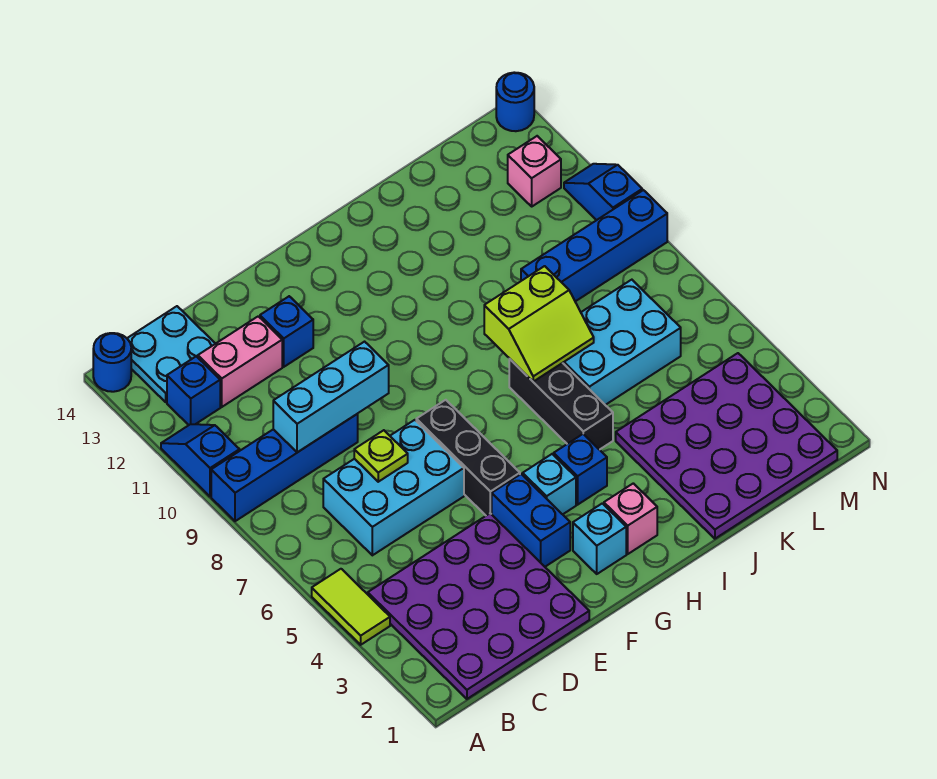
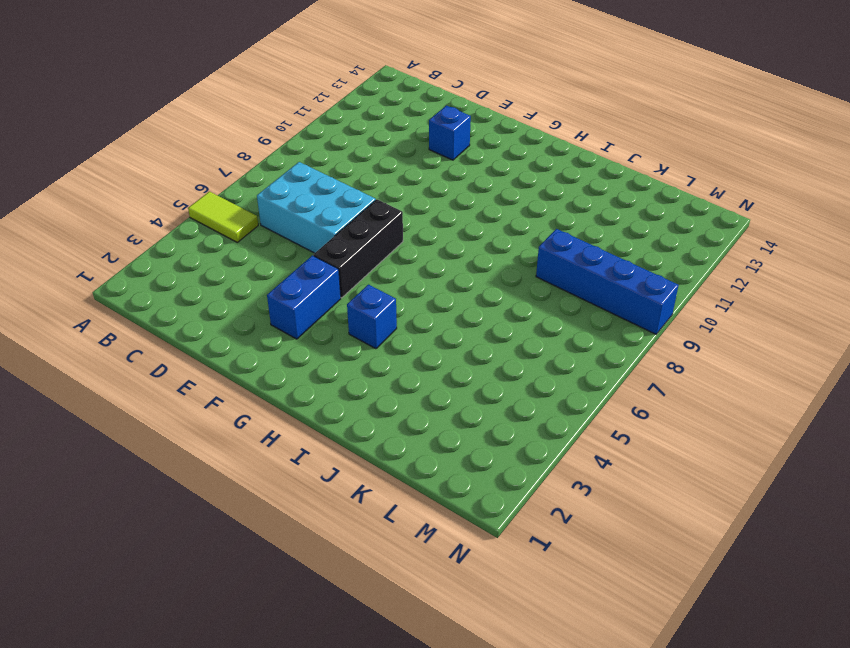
lime tile A5:B5 level 1 -> lime tile A4:A5 level 1
none -> blue brick A9:D9 level 1
none -> blue slope A10:A11 level 1 top 10
none -> blue round brick A14 level 1

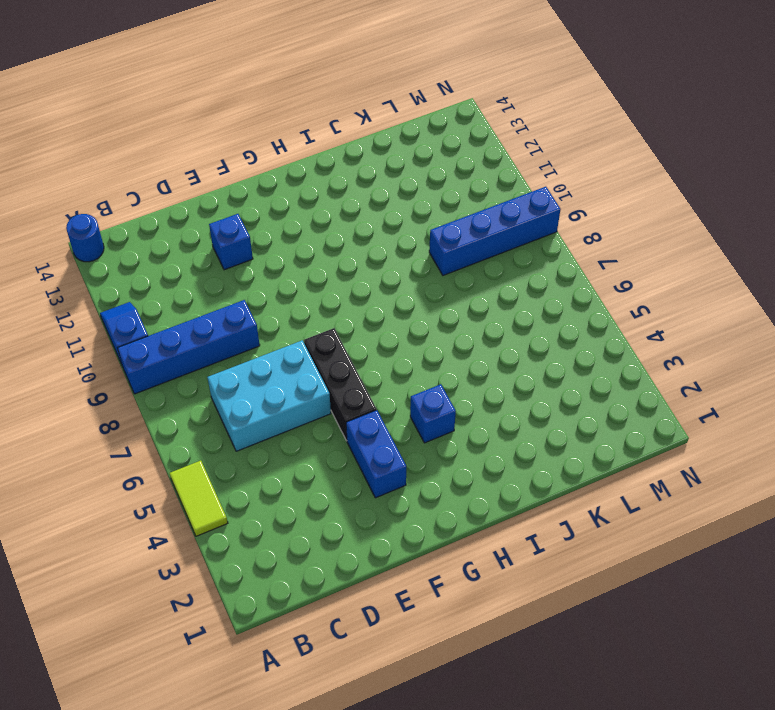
none -> purple plate B1:E4 level 1
none -> blue brick B12 level 1
none -> cyan plate B13:C14 level 1

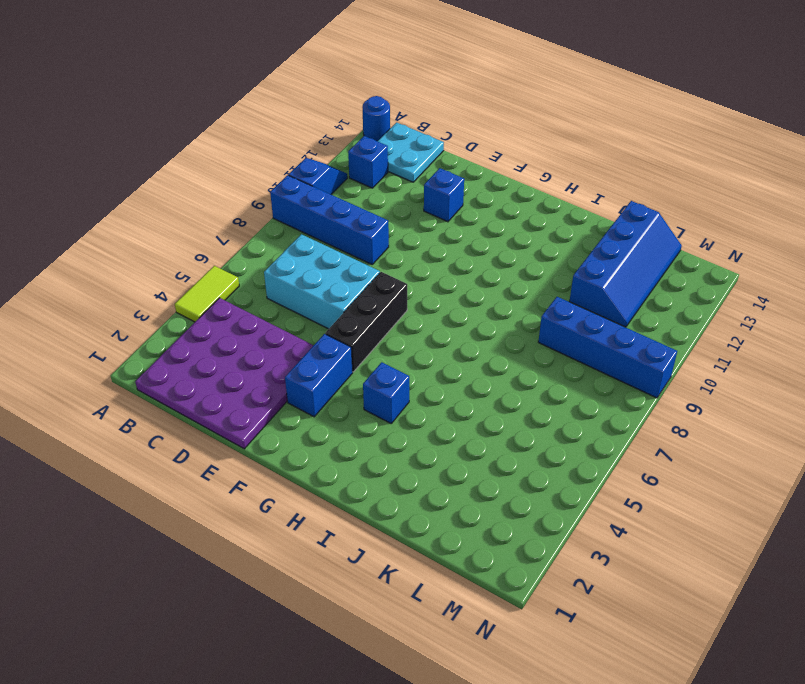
blue slope K11:L14 level 1 top K -> none
none -> pink brick C12:D12 level 1
none -> cyan brick G2 level 1
none -> cyan brick G4 level 1

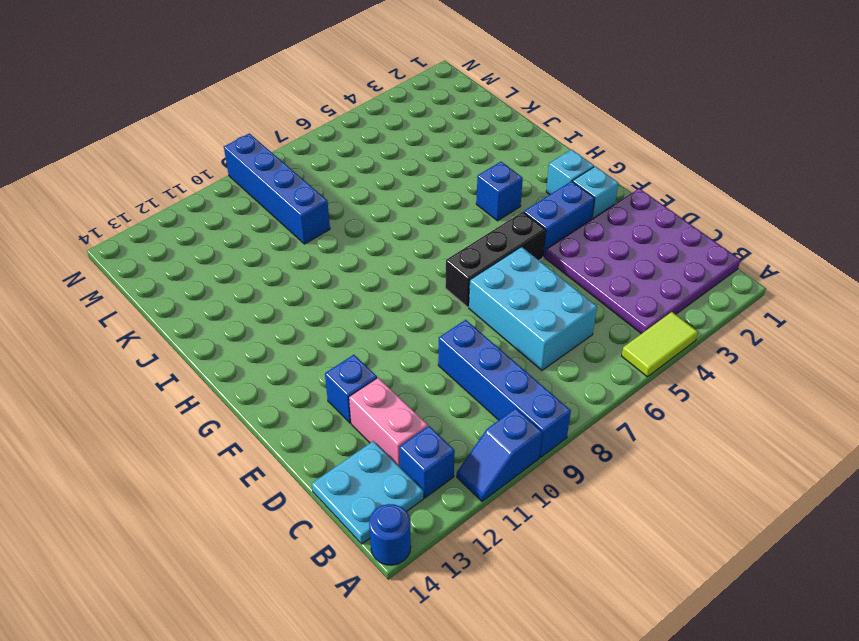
cyan brick F2 level 1 -> cyan brick G4 level 1
none -> pink brick H2 level 1
none -> black brick I5:I7 level 1
none -> purple plate J1:M4 level 1

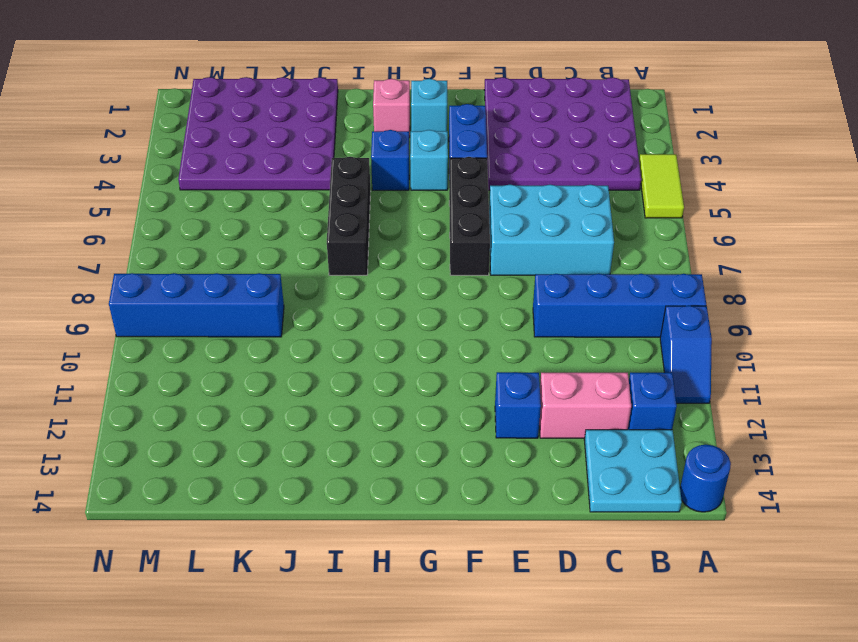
none -> cyan brick J6:L7 level 1
none -> pink brick M12 level 1
none -> blue slope N10:N11 level 1 top 10

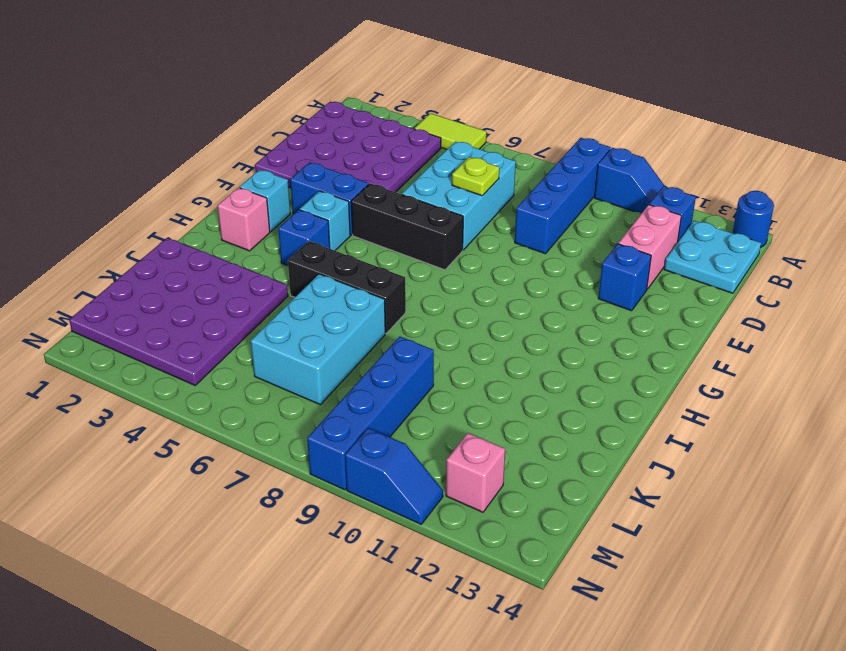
none -> blue round brick N14 level 1
none -> cyan brick C9:E9 level 2
none -> lime slope I7:J8 level 2 top 8

